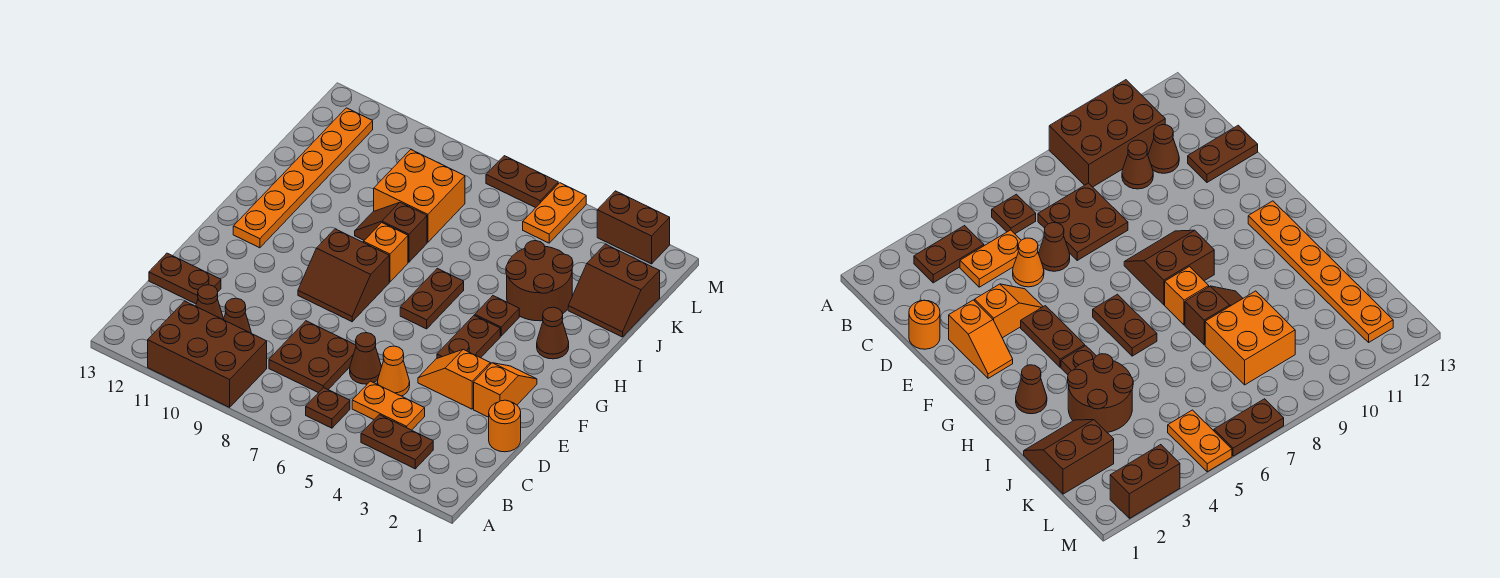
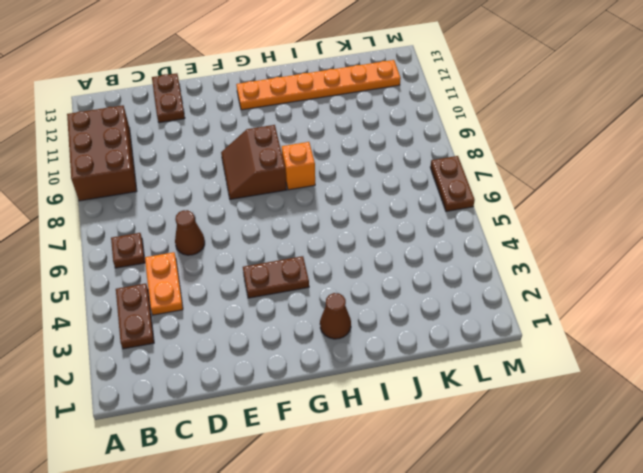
none -> brown plate C7:D8 level 1
none -> brown cone C10 level 1
none -> brown cone C11 level 1

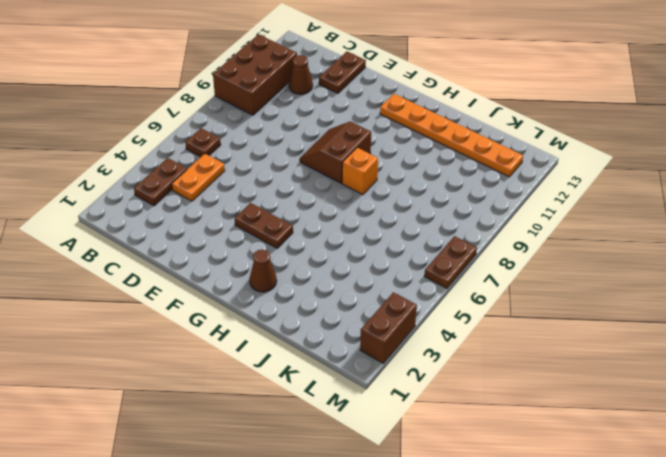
none -> brown plate C7:D8 level 1
none -> brown cone C10 level 1
none -> orange round brick D1 level 1

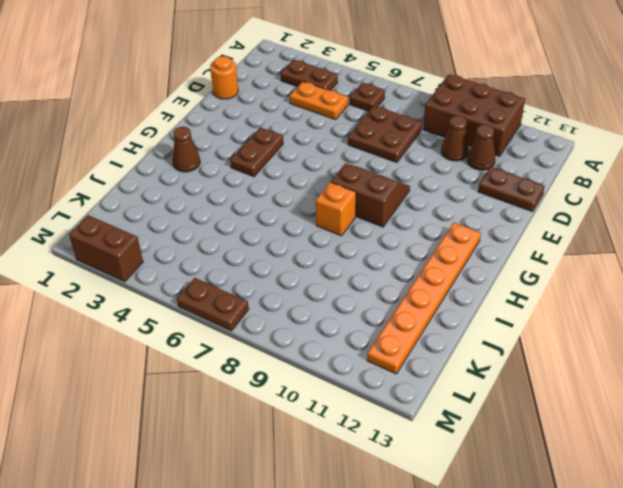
none -> orange cone D5 level 1
none -> brown cone D6 level 1
none -> orange slope E2:F2 level 1 top E

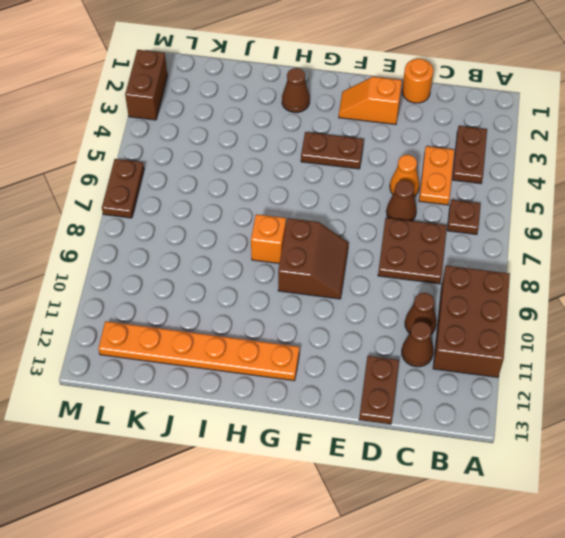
none -> orange slope E3:E4 level 1 top 3
none -> brown plate G6:H6 level 1
none -> brown plate H4 level 1

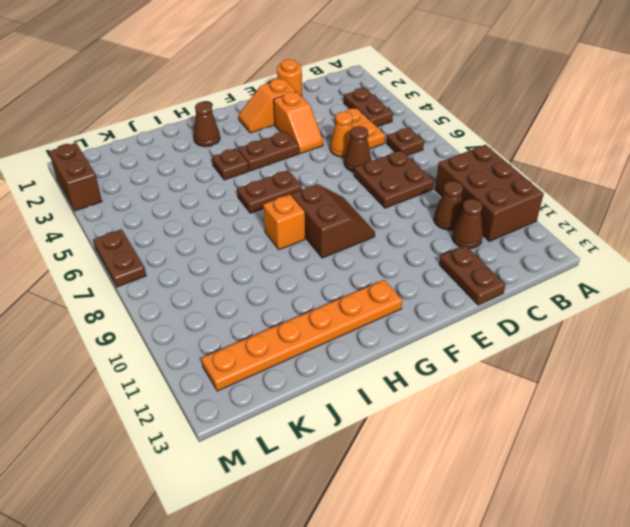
none -> brown round brick I3:J4 level 1
none -> brown slope I8:I9 level 1 top 8
none -> brown slope J1:K2 level 1 top K

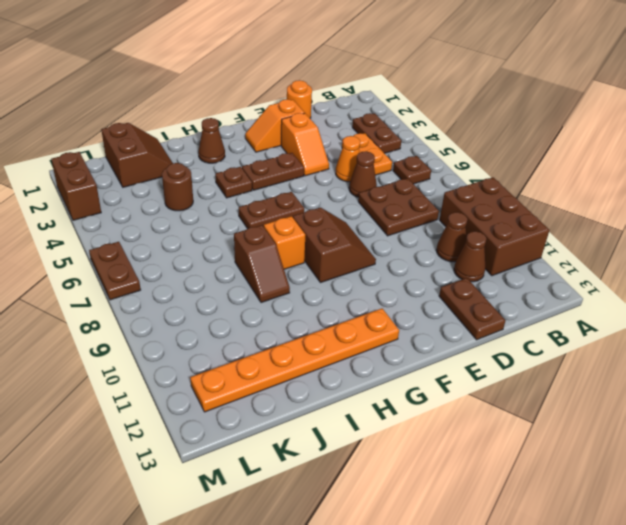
brown round brick J4 level 1 -> brown round brick I3:J4 level 1
none -> orange brick J8:K9 level 1
none -> orange plate L5:M5 level 1

